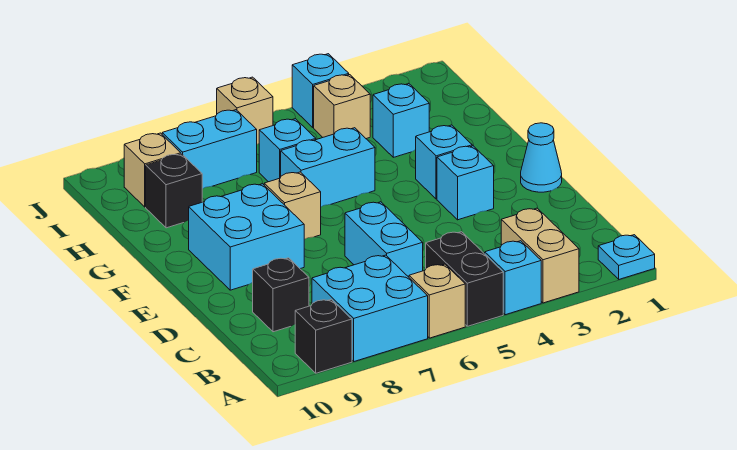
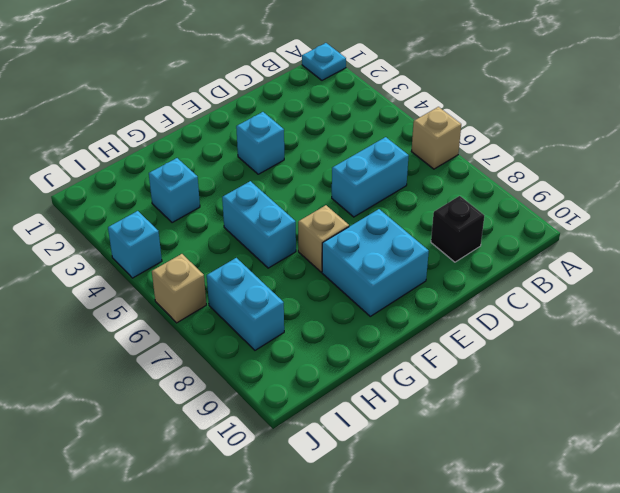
none -> tan brick A3:B3 level 1
none -> cyan brick A4 level 1
none -> black brick A5:B5 level 1

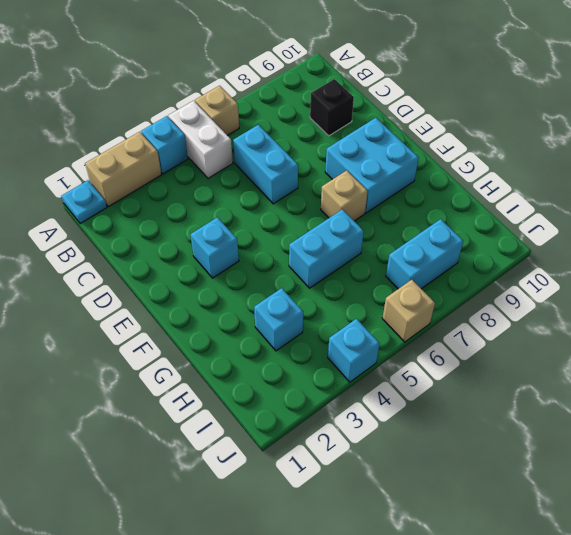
tan brick A2:A3 level 1 -> tan brick A3:B3 level 1
white brick A5:B5 level 1 -> black brick A5:B5 level 1
none -> cyan brick A7:B8 level 1
none -> black brick A9 level 1
none -> cyan cone E1 level 1

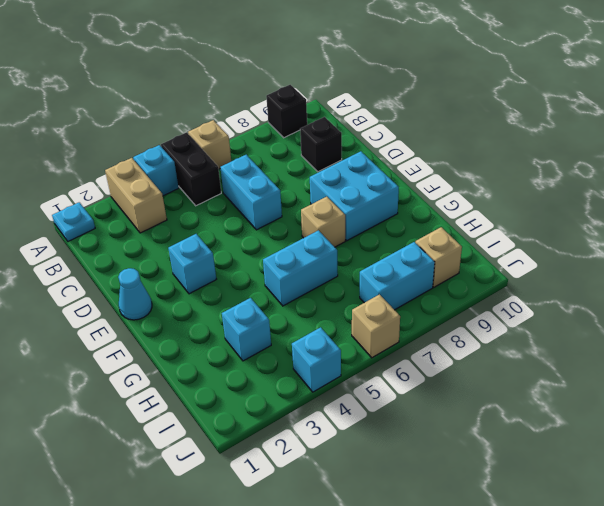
none -> cyan brick A7:B8 level 1
none -> cyan brick F3 level 1
none -> cyan brick H6 level 1

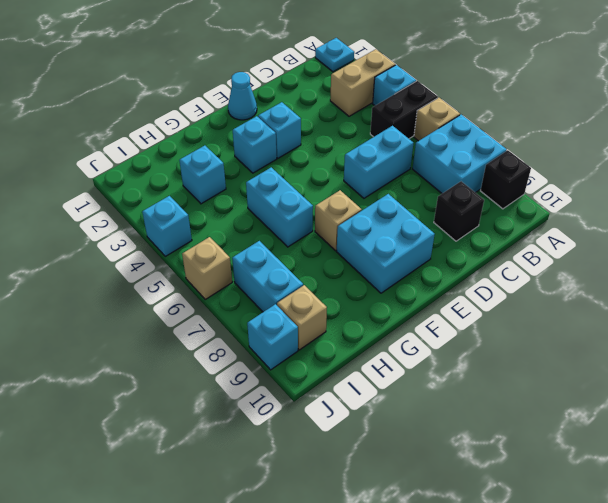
cyan brick J9 level 1 -> cyan brick H6 level 1
none -> black brick H9 level 1
none -> tan brick I4 level 1

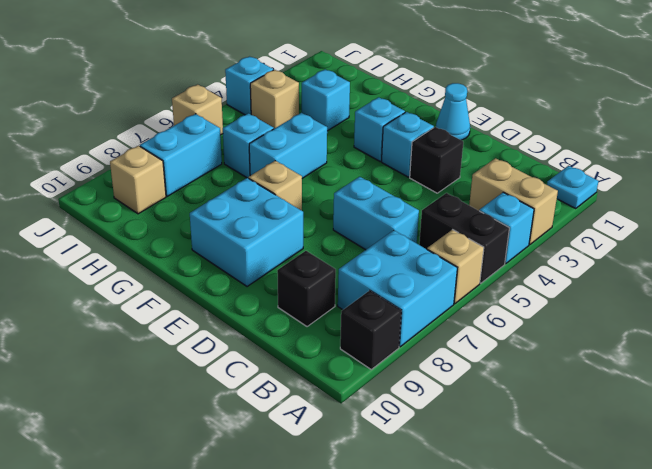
black brick D3 level 1 -> black brick H9 level 1

